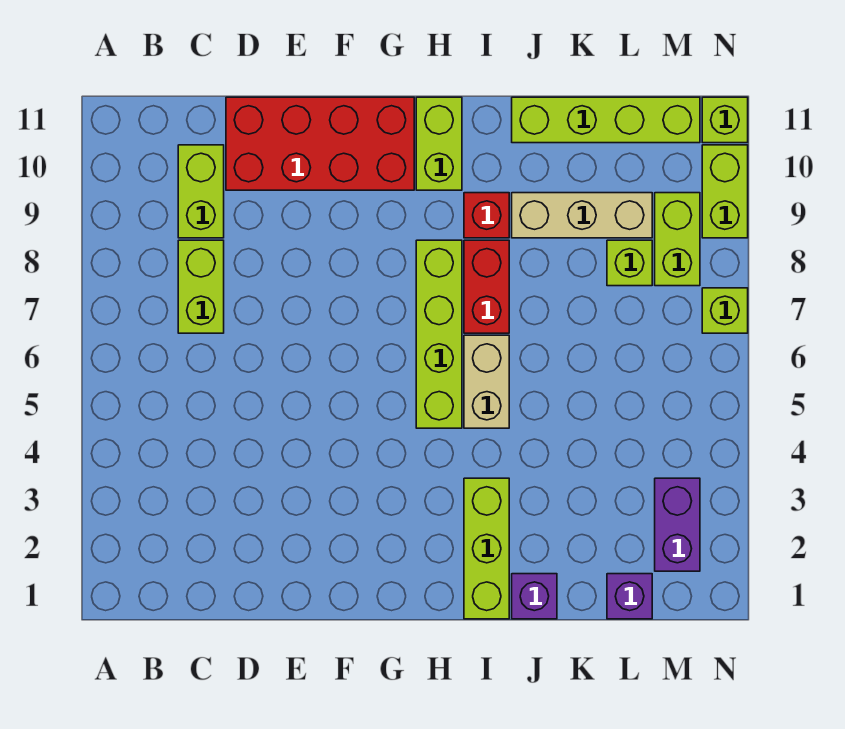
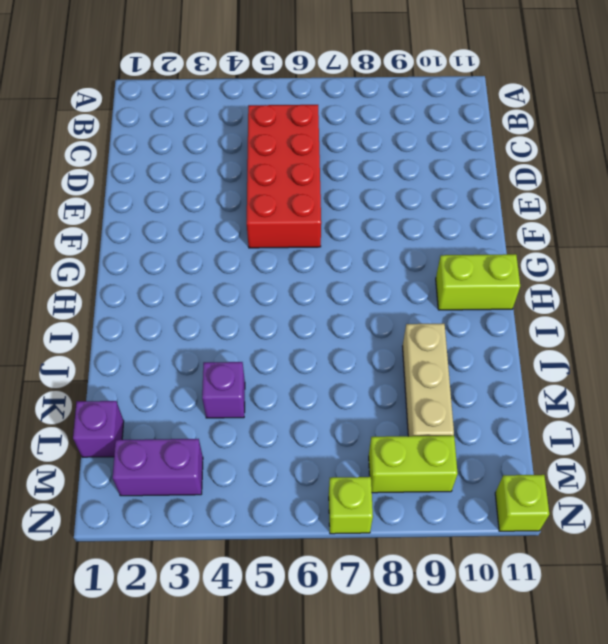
red brick C5:F6 level 1 -> red brick D10:G11 level 1
purple brick K4 level 1 -> purple brick J1 level 1
none -> lime brick C7:C8 level 1
none -> lime brick C9:C10 level 1
none -> lime brick H5:H8 level 1

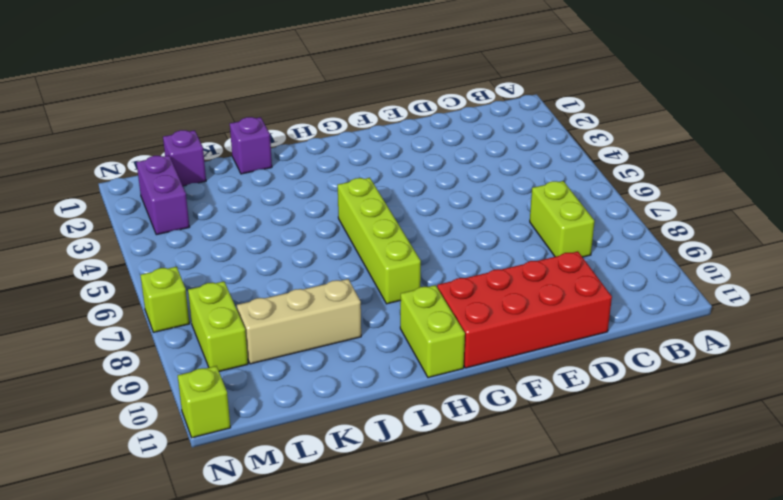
none -> lime brick C9:C10 level 1
none -> lime brick I1:I3 level 1
none -> tan brick I5:I6 level 1

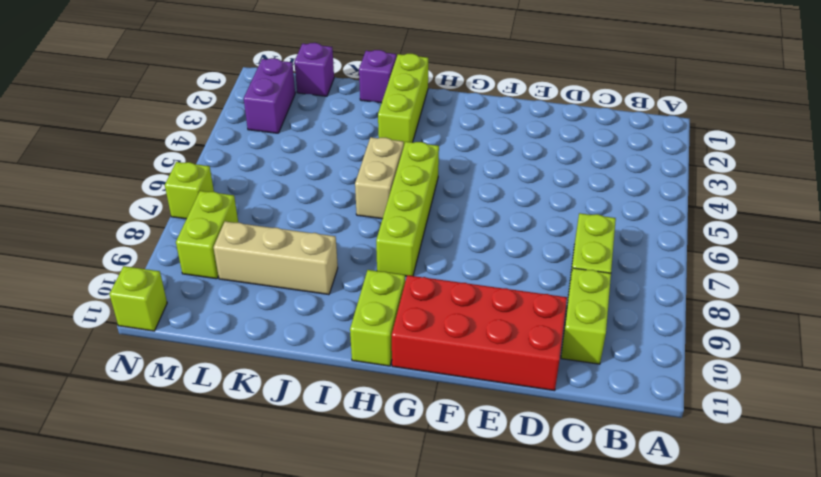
none -> red brick I7:I8 level 1
none -> red brick I9 level 1
none -> lime brick J11:M11 level 1

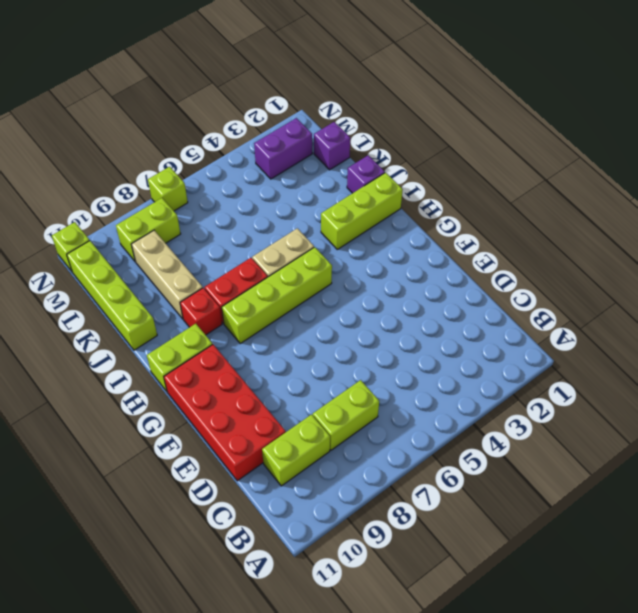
none -> lime brick L8 level 1
none -> lime brick N9:N10 level 1

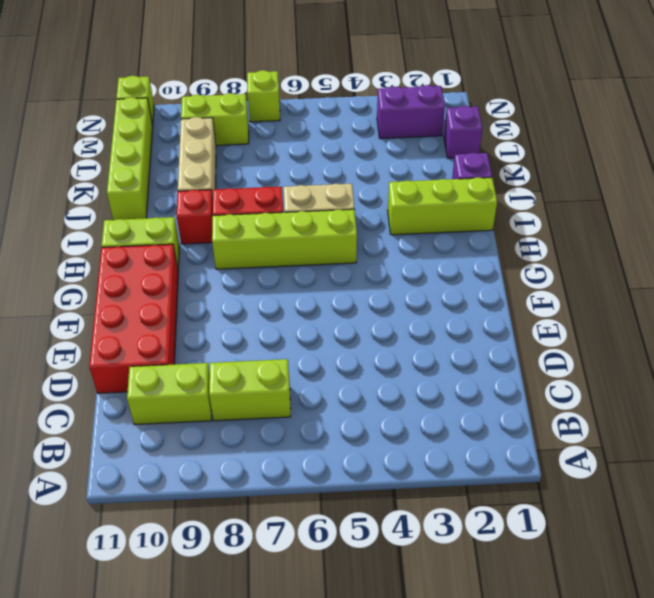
none -> lime brick L8 level 1
none -> lime brick N9:N10 level 1

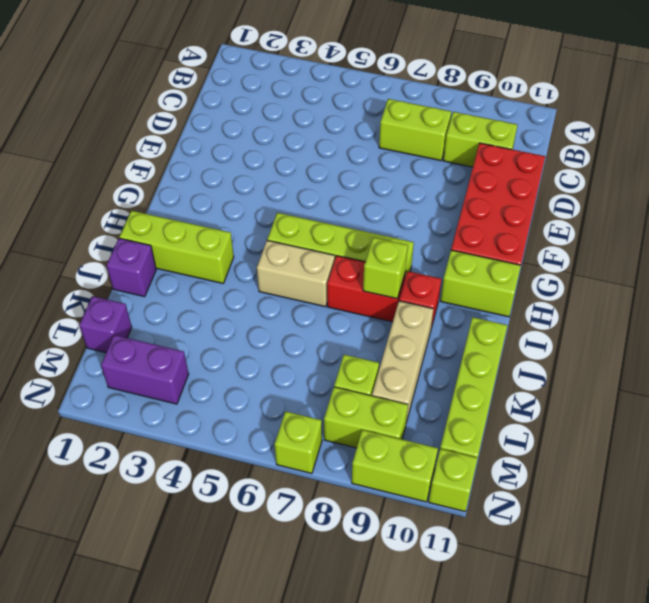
lime brick I8 level 2 -> none

